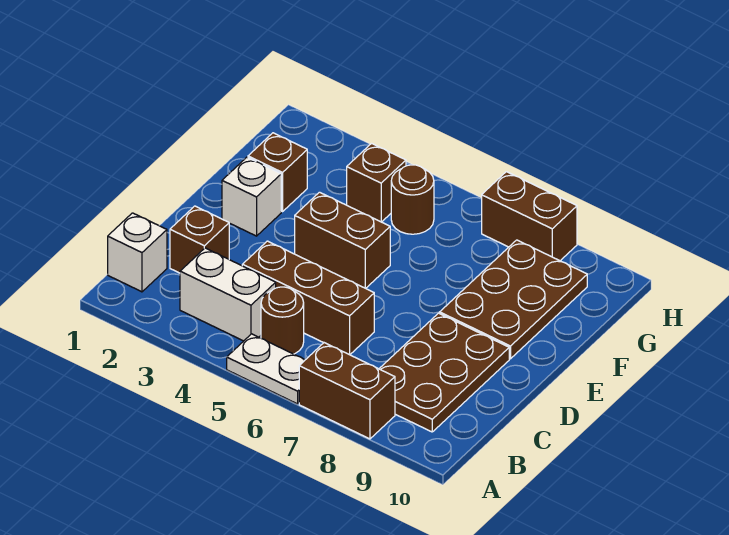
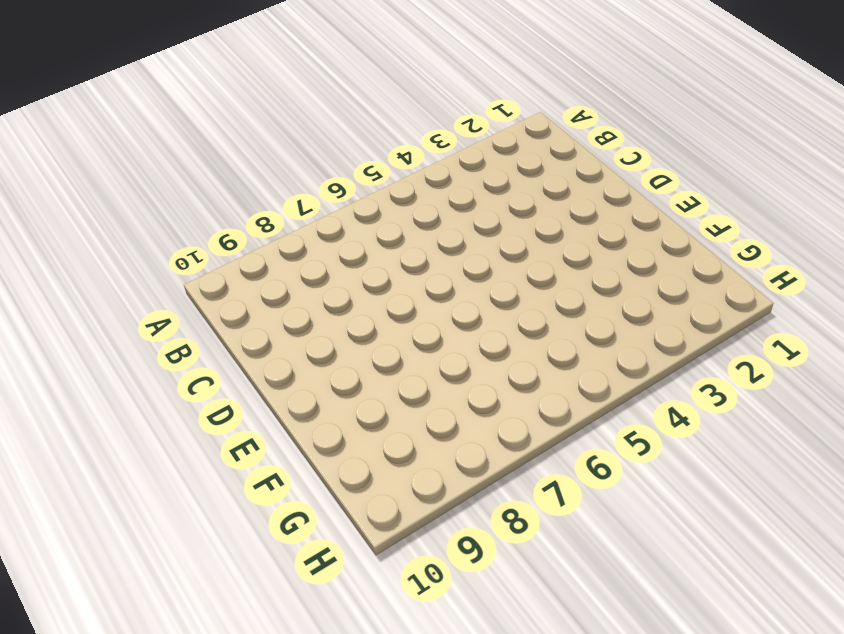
none -> white plate A5:A6 level 1
none -> brown brick A7:A8 level 1
none -> white brick B1 level 1

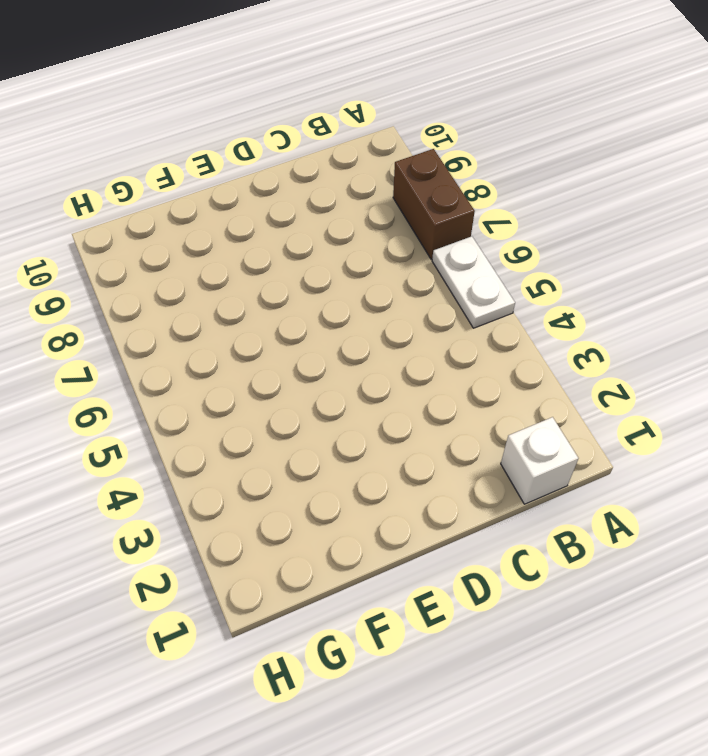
none -> white brick B3:B4 level 1
none -> brown round brick B5 level 1
none -> brown plate B8:D9 level 1

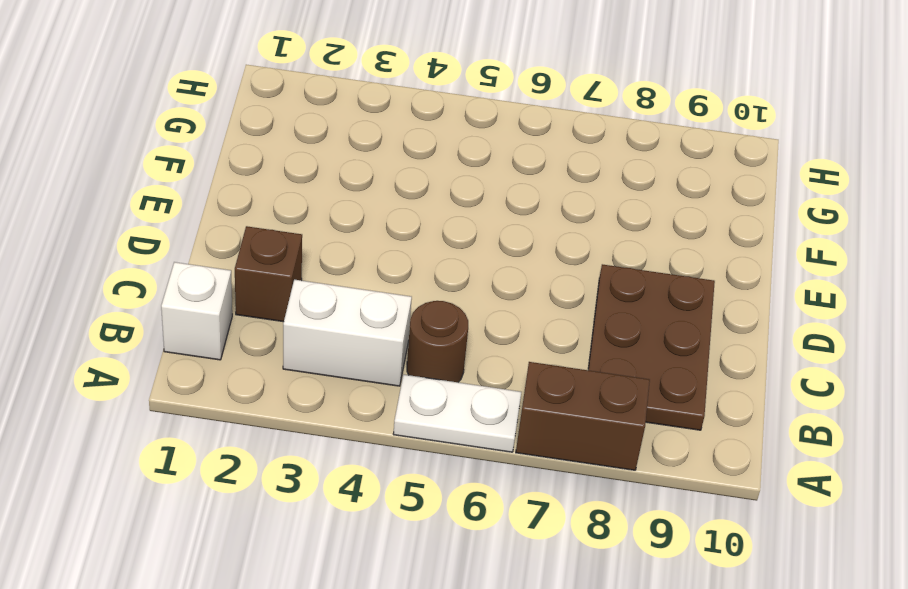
none -> brown brick C4:C6 level 1
none -> white brick E2 level 1
none -> brown brick E4:E5 level 1

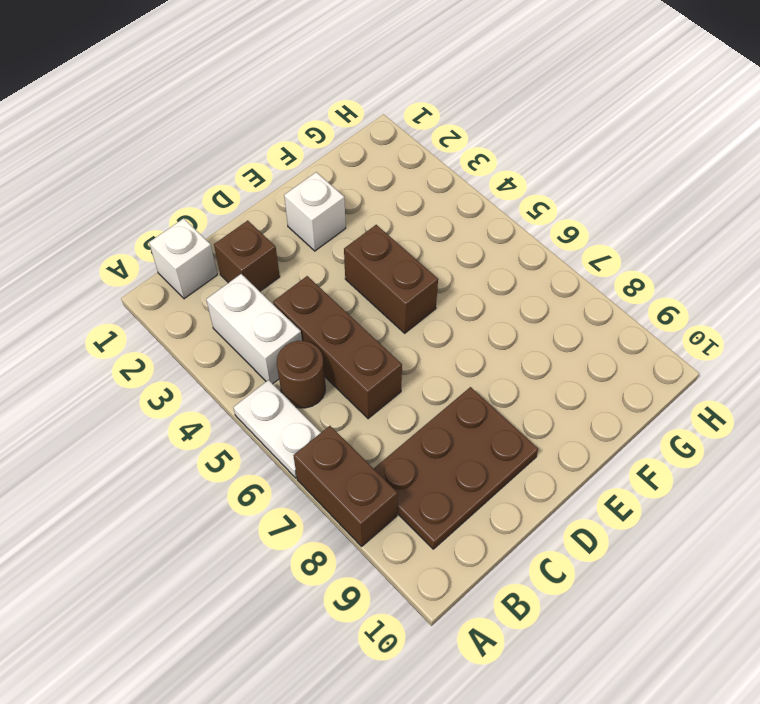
none -> brown plate E8:G9 level 1
none -> brown brick F2 level 1
none -> brown brick G4 level 1

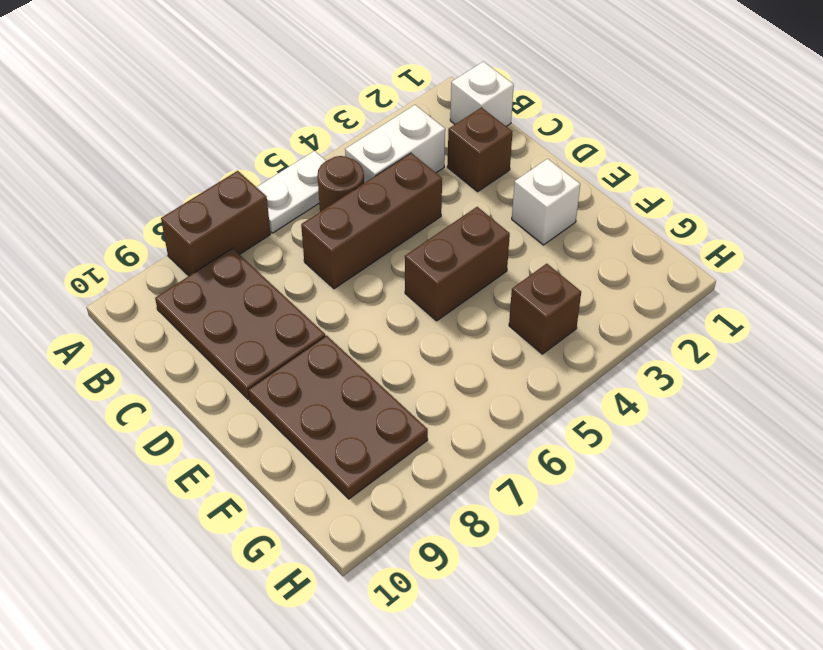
none -> brown brick F2 level 1
none -> brown round brick G5 level 1
none -> brown brick H7:H8 level 1

